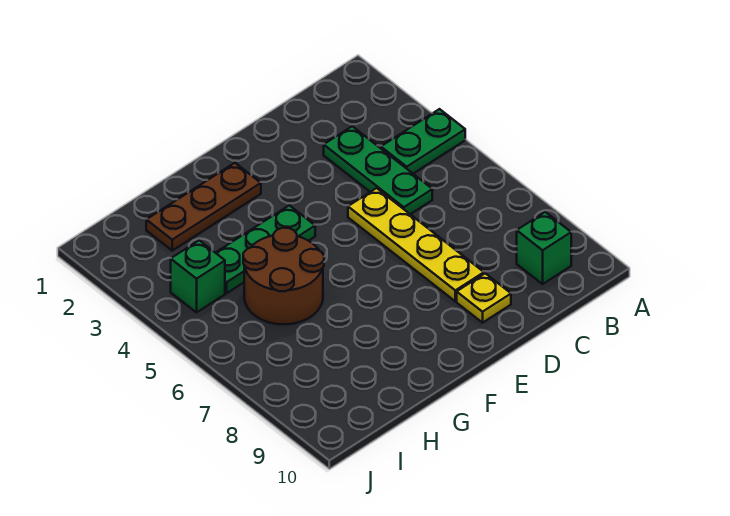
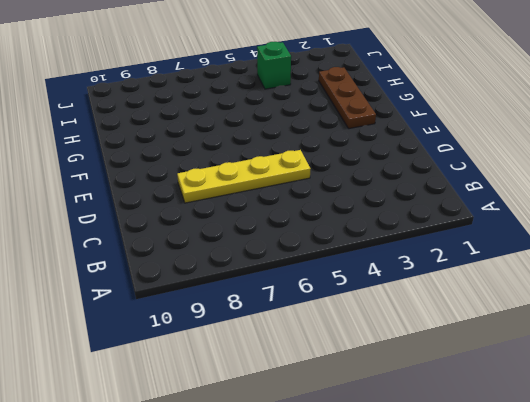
none -> green plate A4:B4 level 1
none -> green brick B9 level 1

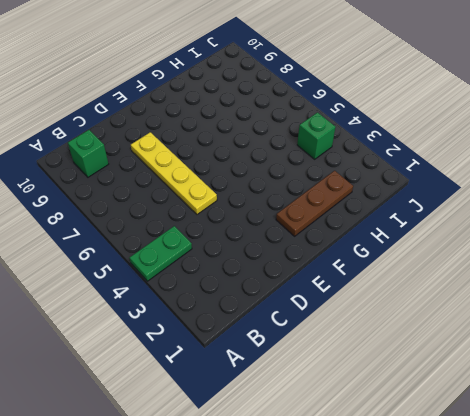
none -> green plate C3:C5 level 1
none -> yellow plate D9 level 1

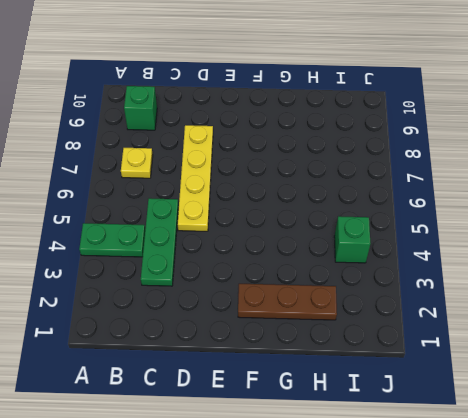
yellow plate B7 level 1 -> yellow plate D9 level 1
none -> green plate F4:H4 level 1
none -> brown round brick G5:H6 level 1

